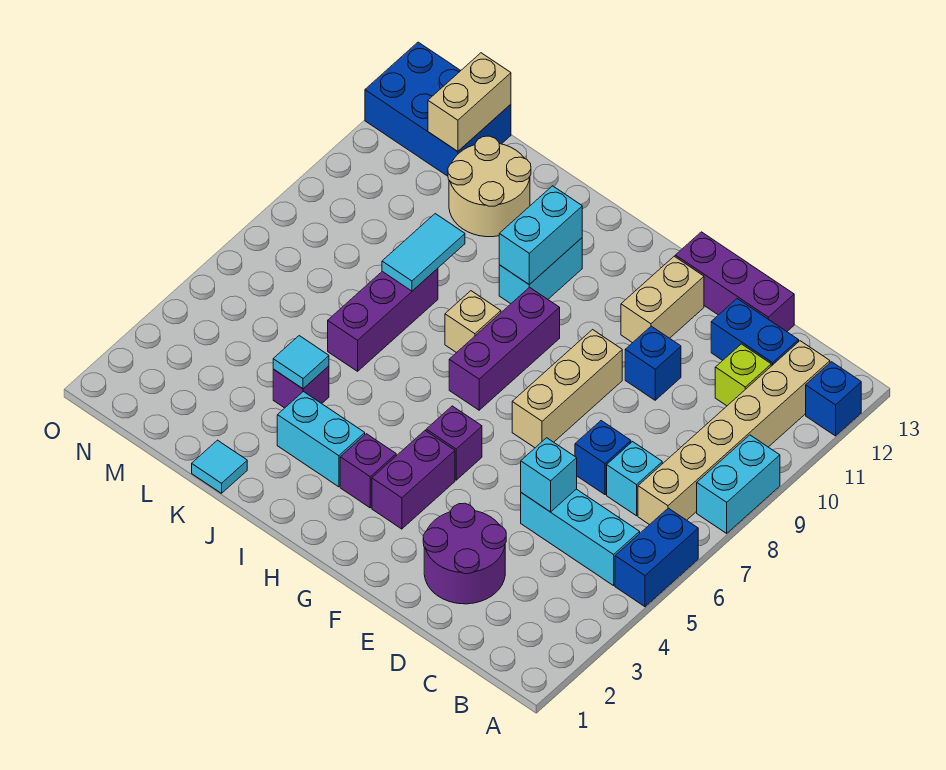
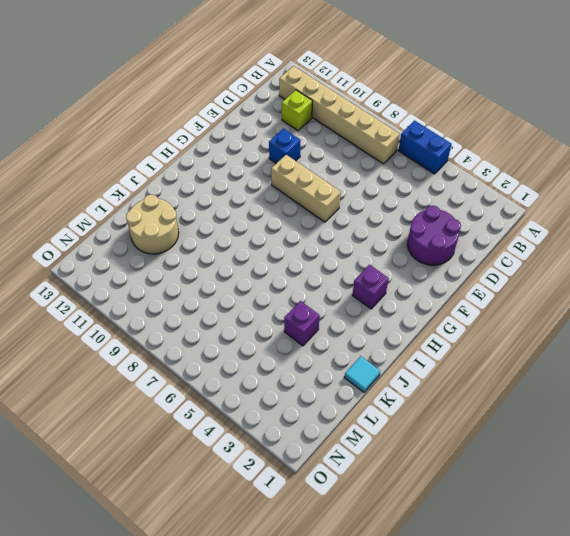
none -> cyan brick A8:A9 level 1
none -> blue brick A12 level 1
none -> cyan brick B5:D5 level 1
none -> cyan brick C7 level 1

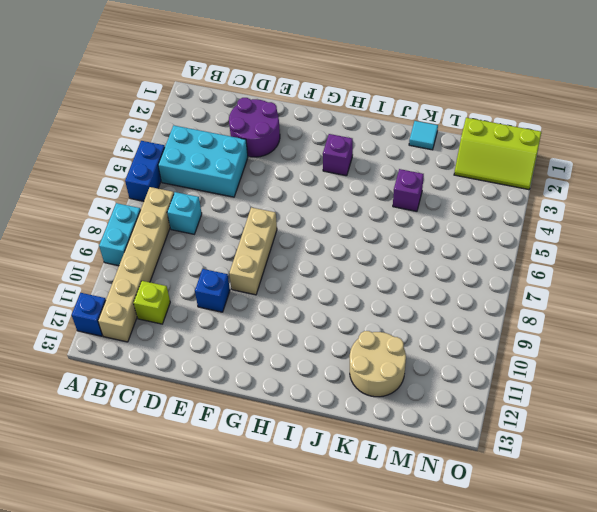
cyan brick B4:D5 level 1 -> cyan brick B5:D5 level 1
lime slope M1:O2 level 1 top 1 -> none
none -> blue brick C12:D12 level 1
none -> blue brick D7 level 1
none -> purple brick D13:F13 level 1
none -> tan brick F11:F12 level 1

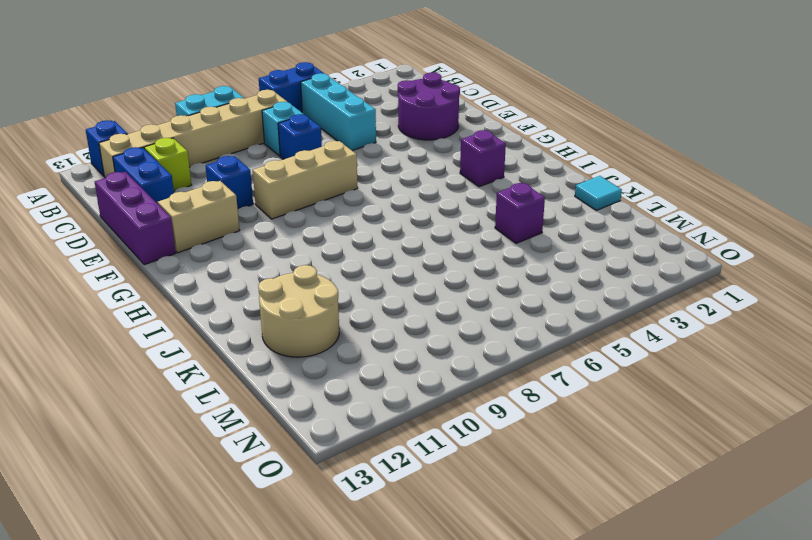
none -> purple brick G3:G4 level 1
none -> purple brick G5 level 1
none -> purple brick H7:H9 level 1
none -> cyan brick I3:J3 level 1

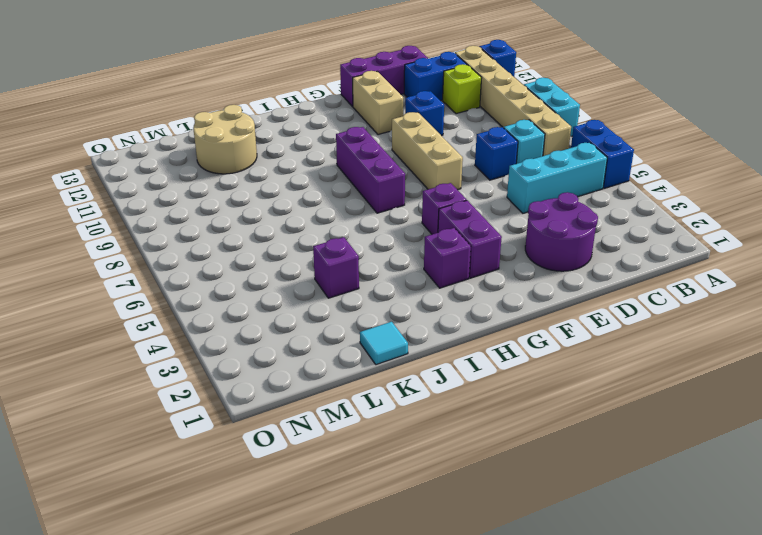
none -> cyan brick I3:J3 level 1
none -> tan brick I8 level 1
none -> cyan brick I10:I11 level 1
none -> purple brick K6:K8 level 1

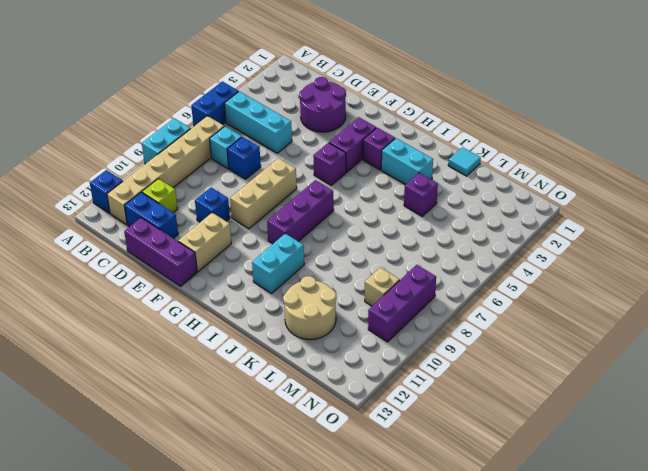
tan brick M9 level 1 -> tan brick I8 level 1
purple brick N8:N10 level 1 -> purple brick K6:K8 level 1
none -> blue brick M12:O13 level 1
none -> cyan brick D5 level 2
none -> cyan brick I10:I11 level 2
none -> cyan tile K4 level 2

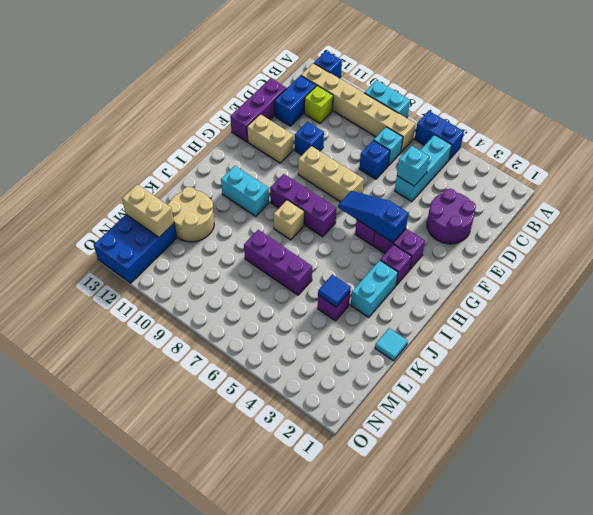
blue slope G4:G6 level 2 top 4 -> none
blue tile K4 level 2 -> cyan tile K4 level 2
none -> cyan brick I10:I11 level 2
none -> cyan tile K8:K9 level 2

